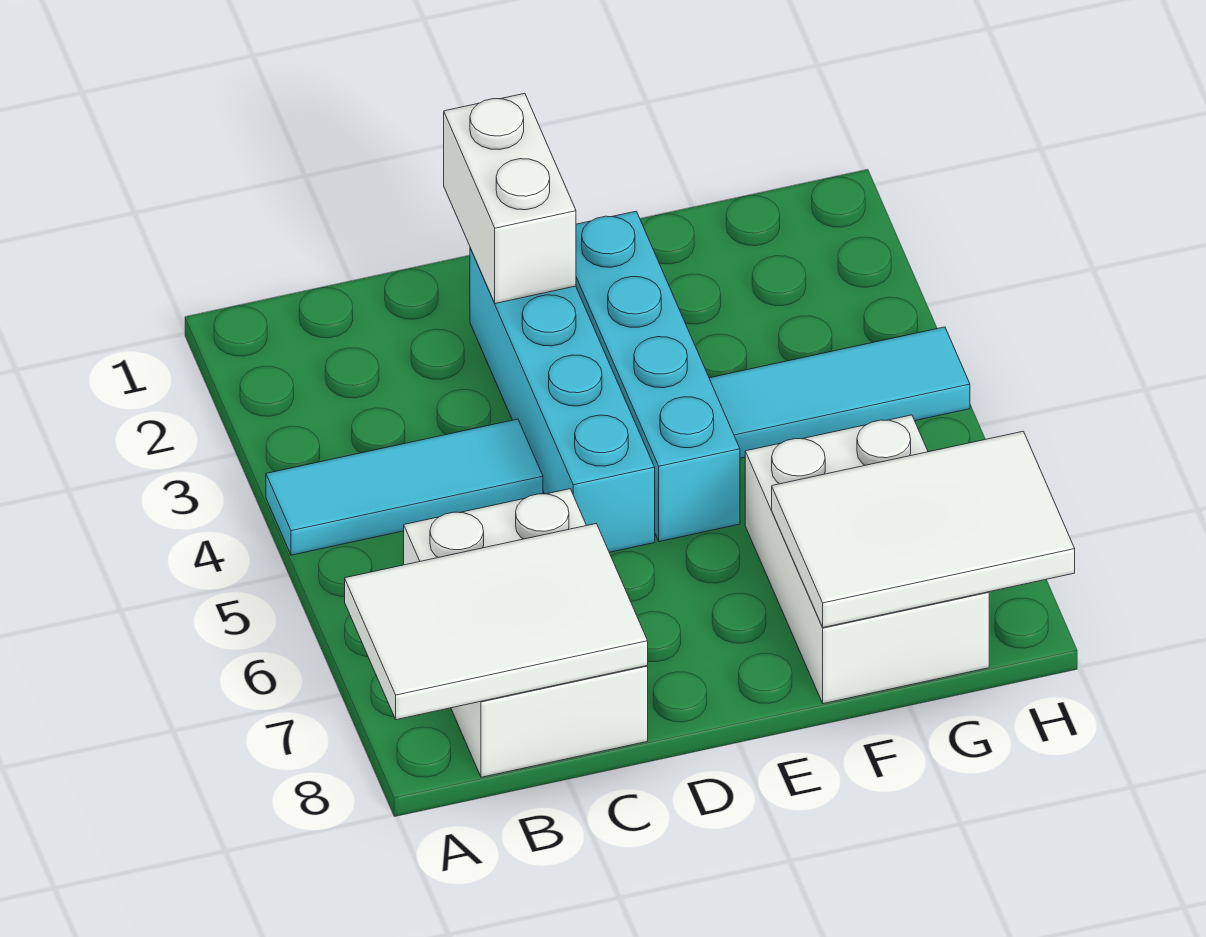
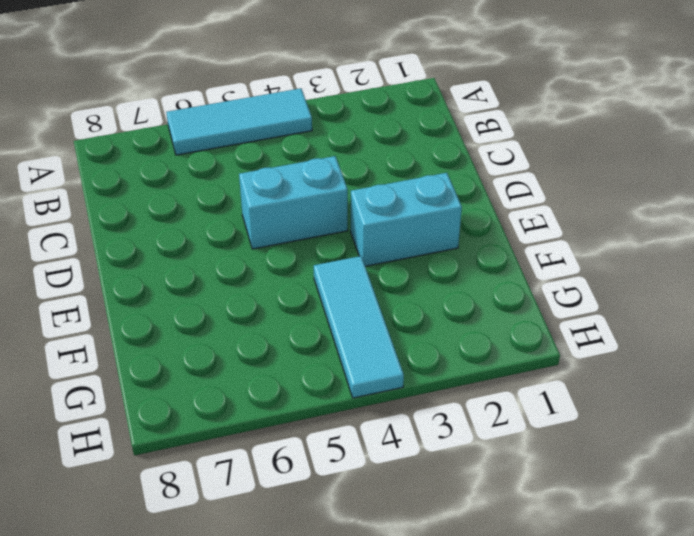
cyan tile A4:A6 level 1 -> cyan tile A4:C4 level 1
cyan brick D4:D5 level 1 -> cyan brick D2:D5 level 1
cyan brick E2:E3 level 1 -> cyan brick E2:E5 level 1
none -> white brick B6:C8 level 1
none -> white brick F6:G8 level 1

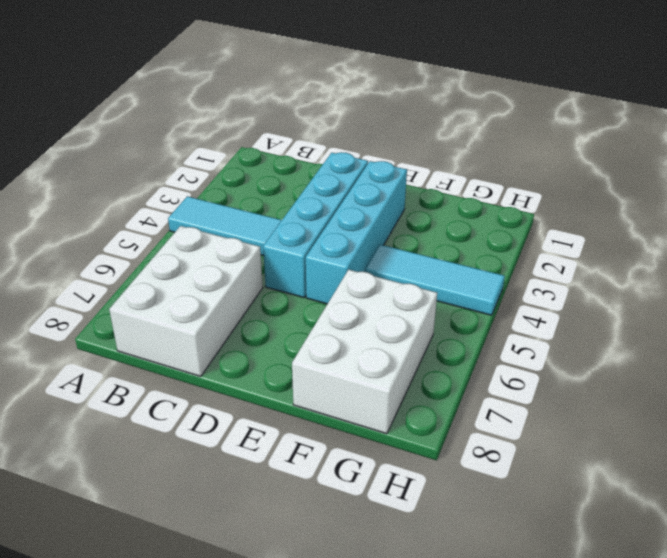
none -> white tile A7:C8 level 2
none -> white brick D1:D2 level 2

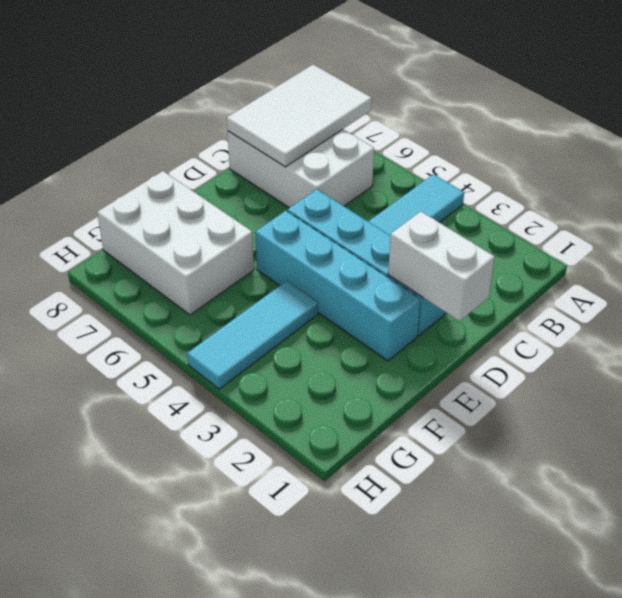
none -> white tile F7:H8 level 2

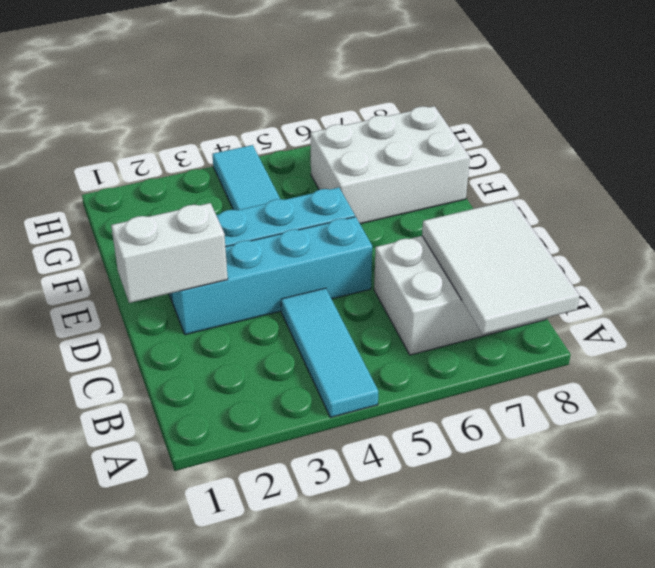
none -> white tile F7:H8 level 2

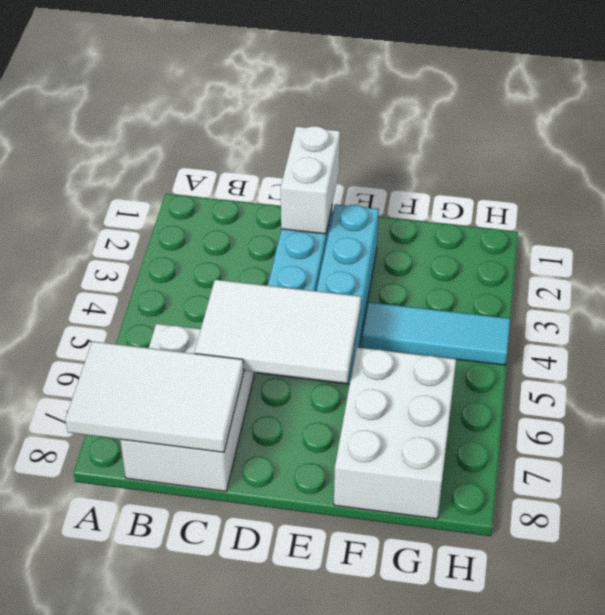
white tile C5:E6 level 2 -> white tile F7:H8 level 2
none -> cyan tile A4:C4 level 1

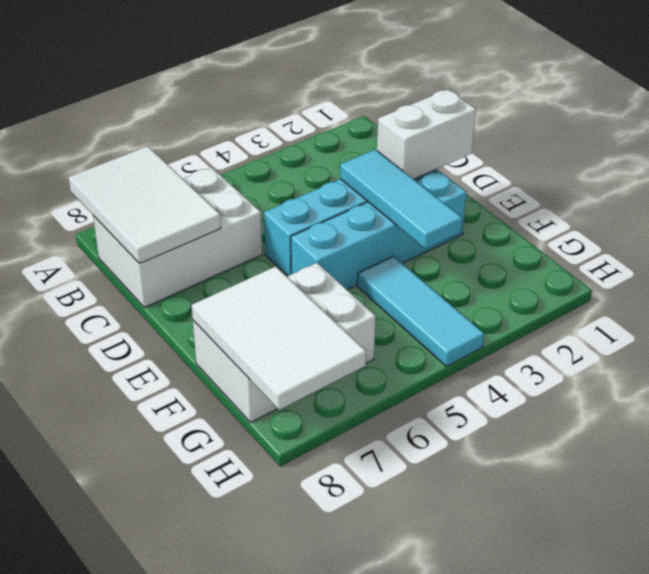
cyan tile D3:F3 level 2 -> cyan tile A4:C4 level 1

